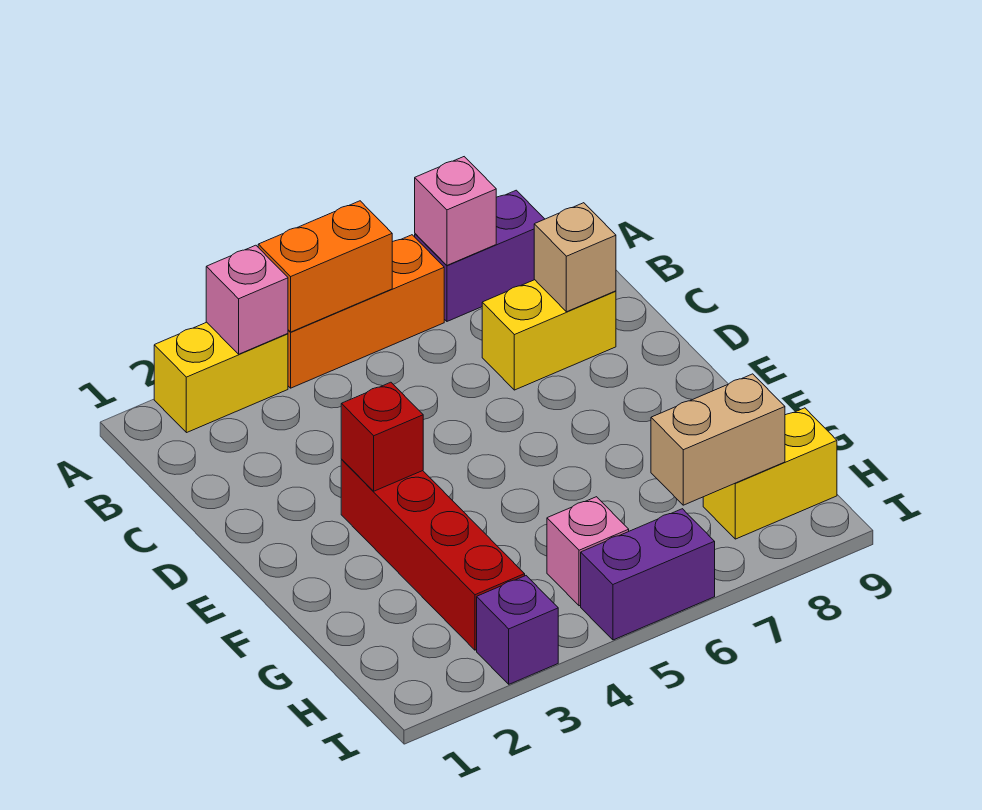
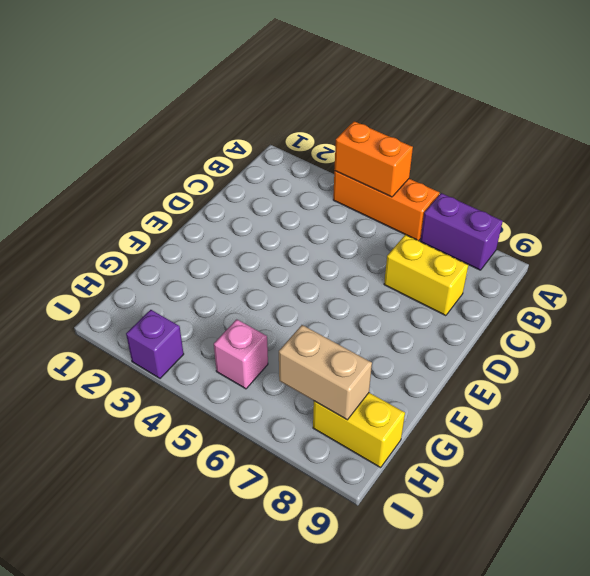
none -> yellow brick A2:A3 level 1
none -> red brick E3:H3 level 1
none -> purple brick I5:I6 level 1

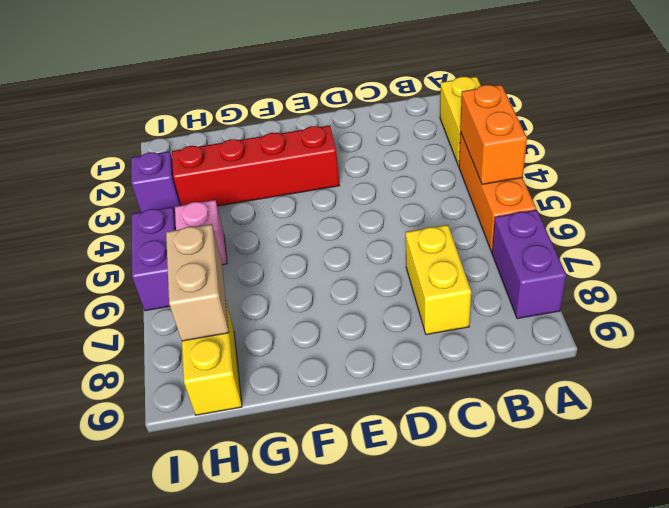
none -> pink brick A3 level 2
none -> pink brick A7 level 2
none -> tan brick C8 level 2

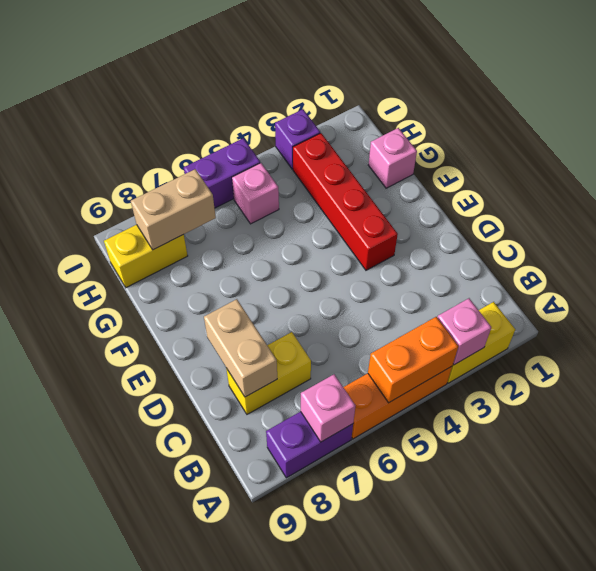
tan brick C8:D8 level 2 -> tan brick C8 level 2
pink brick G1 level 1 -> none
none -> red brick E3 level 2

